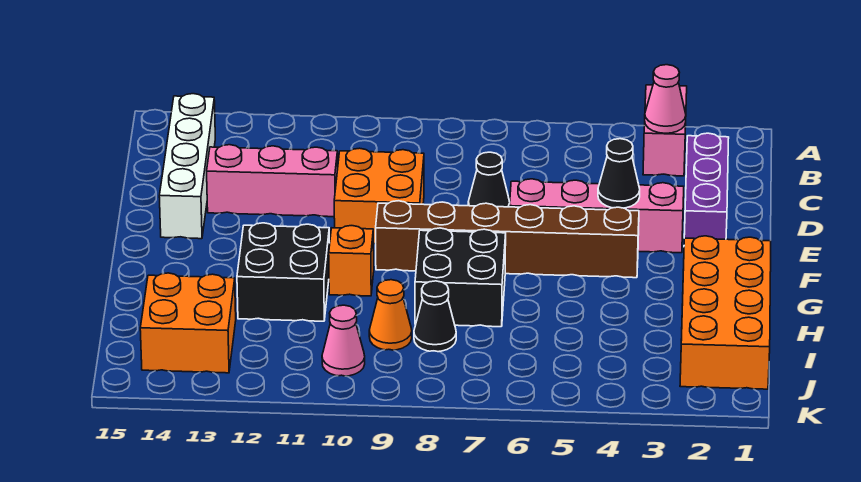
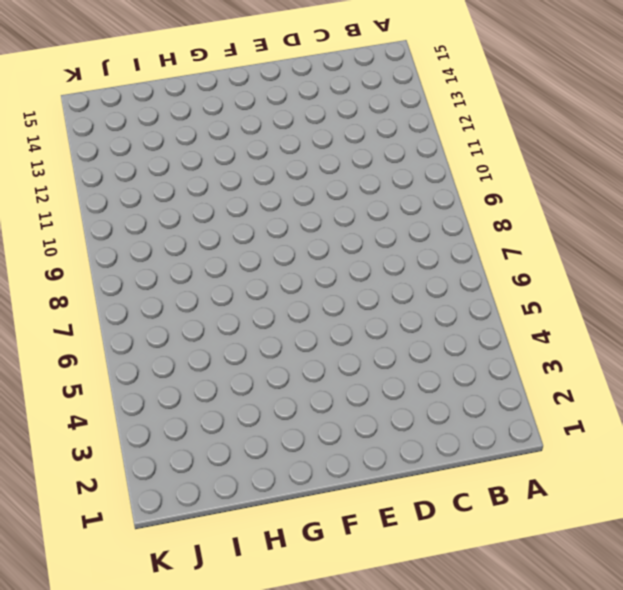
none -> pink brick A3:B3 level 1
none -> white brick B14:E14 level 1
none -> purple brick C2:E2 level 1

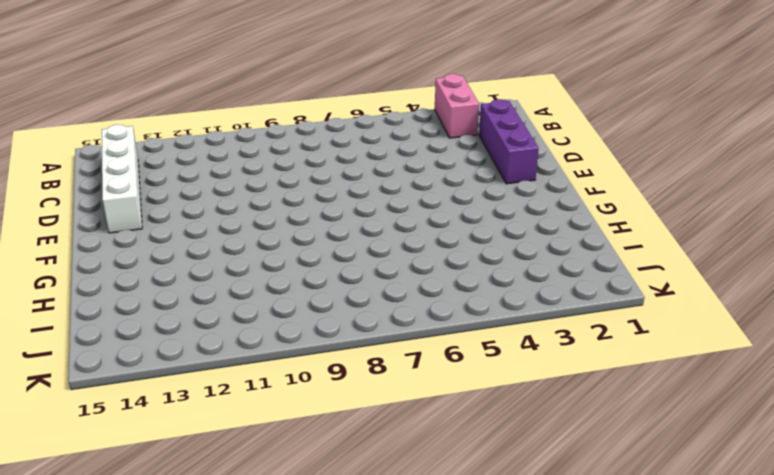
none -> black cone D7 level 1
none -> orange brick D9:E10 level 1
none -> pink brick D11:D13 level 1

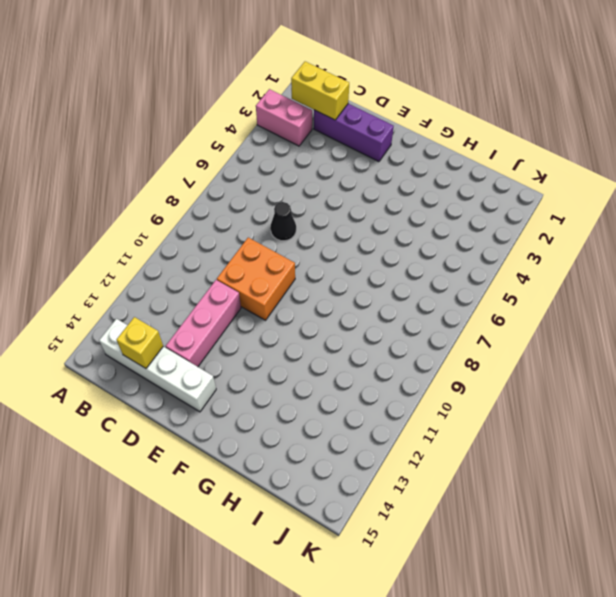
yellow brick B2:C2 level 2 -> none
yellow brick C14 level 2 -> none
none -> pink brick E3:E6 level 1
none -> brown brick F4:F9 level 1
none -> orange brick G1:J2 level 1

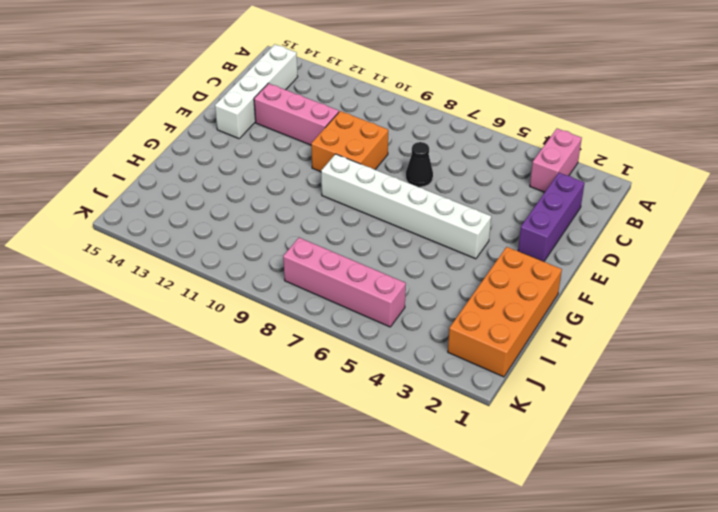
white brick F4:F9 level 1 -> brown brick F4:F9 level 1
pink brick J5:J8 level 1 -> pink brick E3:E6 level 1
none -> black brick G7:H8 level 1
none -> orange brick G10 level 1
none -> black brick G11:H12 level 1

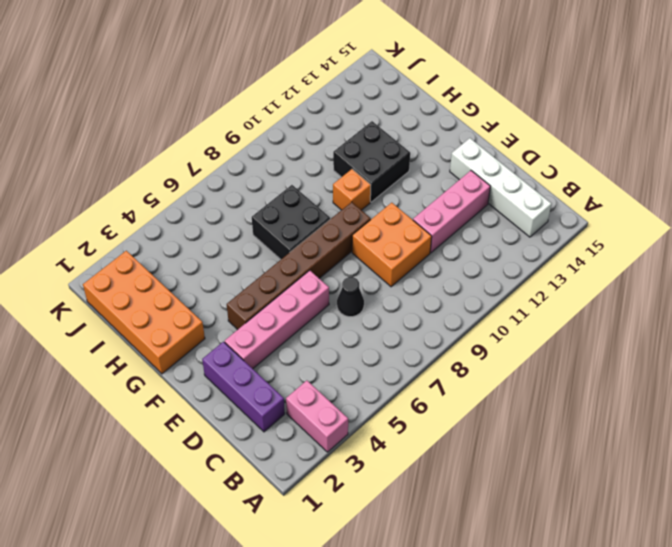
none -> black cone I8 level 1
none -> orange cone I9 level 1
none -> orange brick I13:J14 level 1

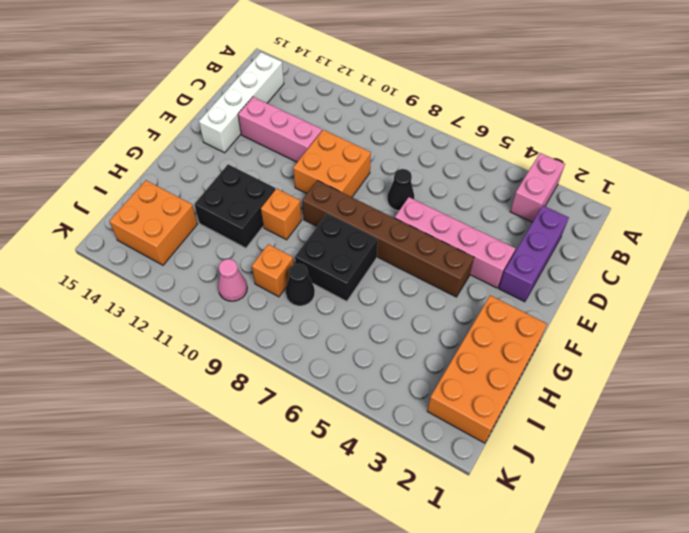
orange brick I9 level 1 -> orange cone I9 level 1
none -> pink cone B3 level 2
none -> black cone E4 level 2

